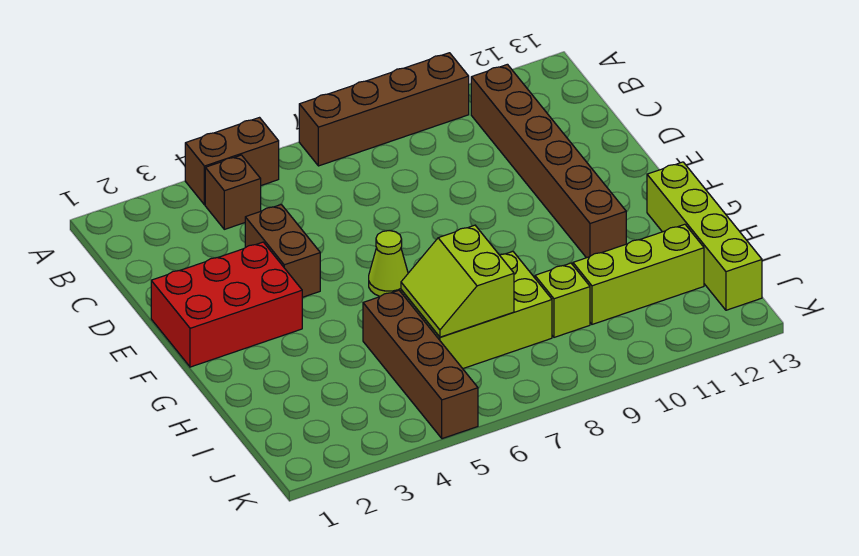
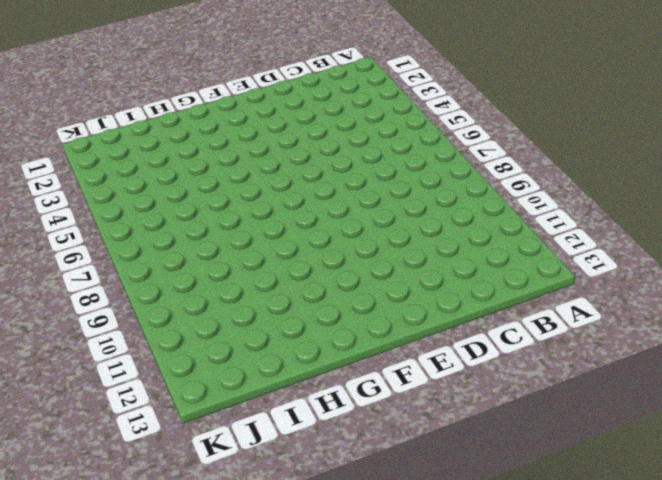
none -> brown brick A4:A5 level 1
none -> brown brick A7:A10 level 1
none -> brown brick B4 level 1

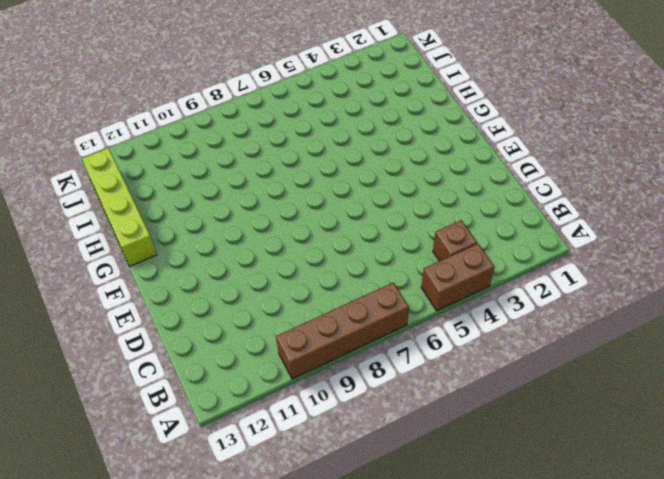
none -> brown brick B11:G11 level 1
none -> brown brick D4:E4 level 1
none -> red brick E1:F3 level 1

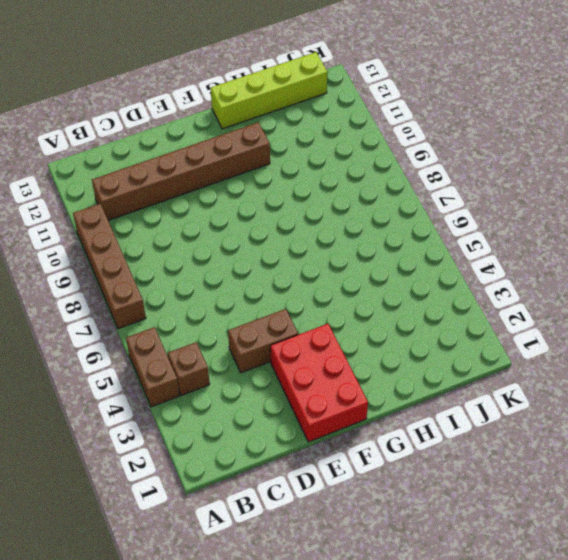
none -> lime cone F6 level 1
none -> brown brick H5:K5 level 1
none -> lime brick H6:I8 level 1

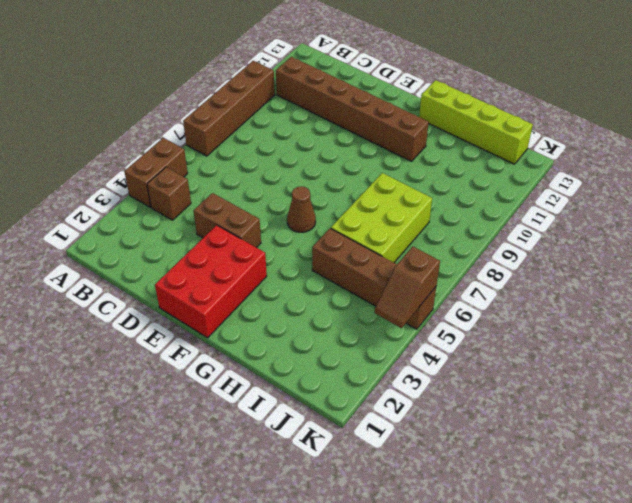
brown cone F6 level 1 -> lime cone F6 level 1
brown slope K4:K5 level 2 top 5 -> none
none -> lime brick I9 level 1
none -> lime brick I10:I12 level 1
none -> lime slope H6:I7 level 2 top 7

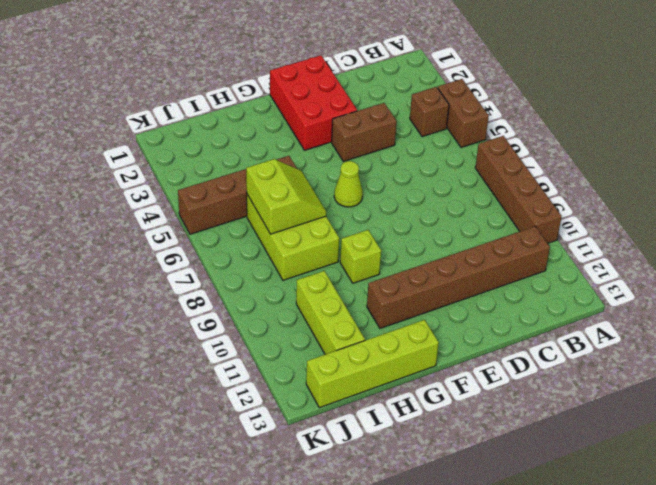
lime brick G9 level 1 -> lime brick I9 level 1
lime slope H6:I7 level 2 top I -> lime slope H6:I7 level 2 top 7

